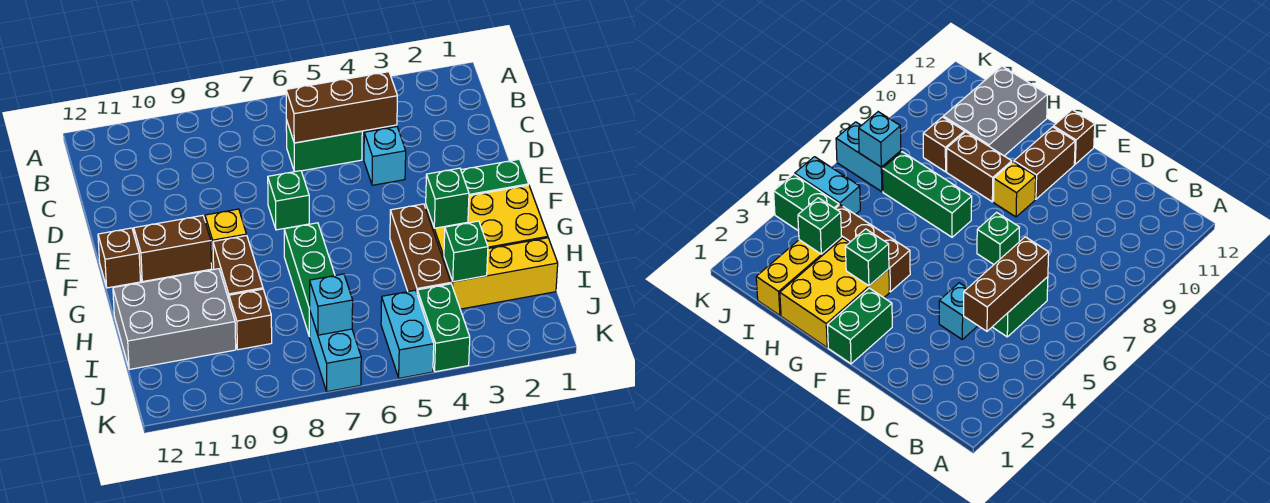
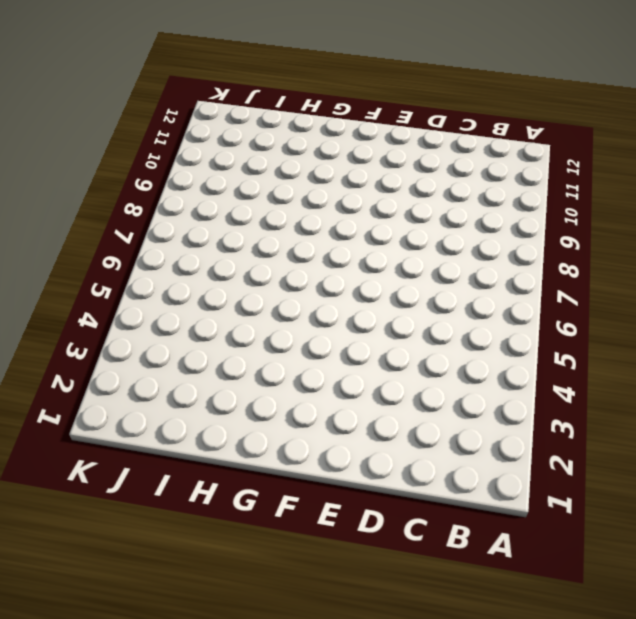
none -> green brick C5:C6 level 1
none -> cyan brick D4 level 1
none -> green brick E7 level 1

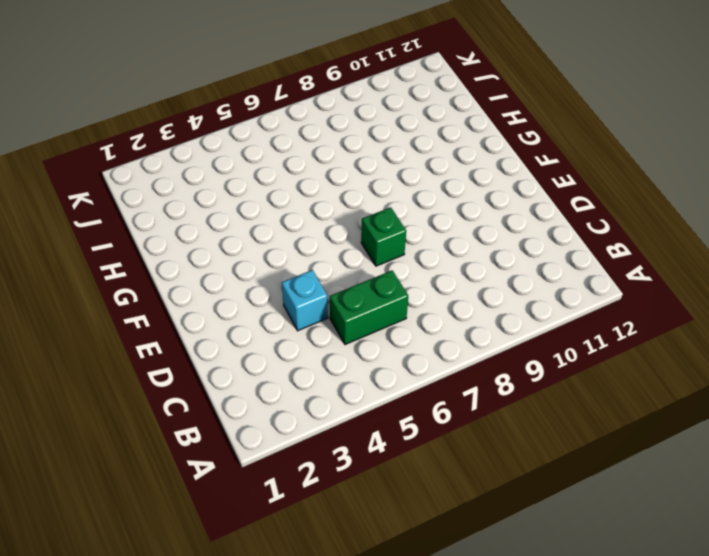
none -> green brick F1:F2 level 1
none -> yellow brick F9 level 1
none -> brown brick F10:F11 level 1

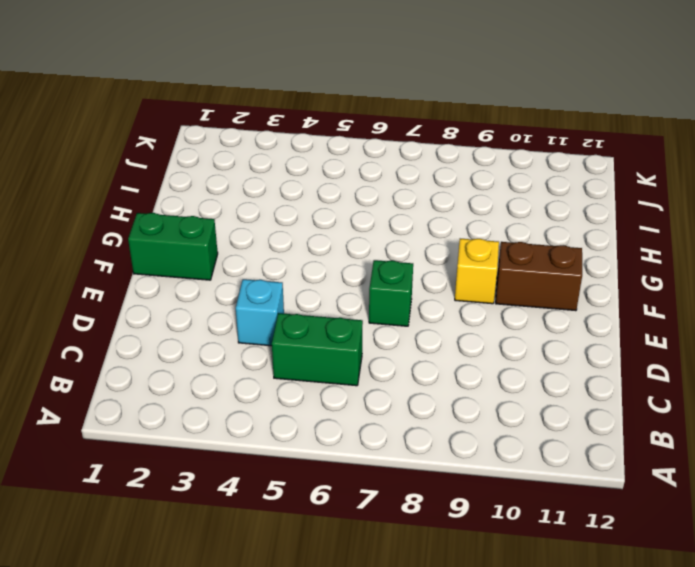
none -> brown brick F12 level 1
none -> yellow brick G1:H3 level 1
none -> brown brick G4:I4 level 1

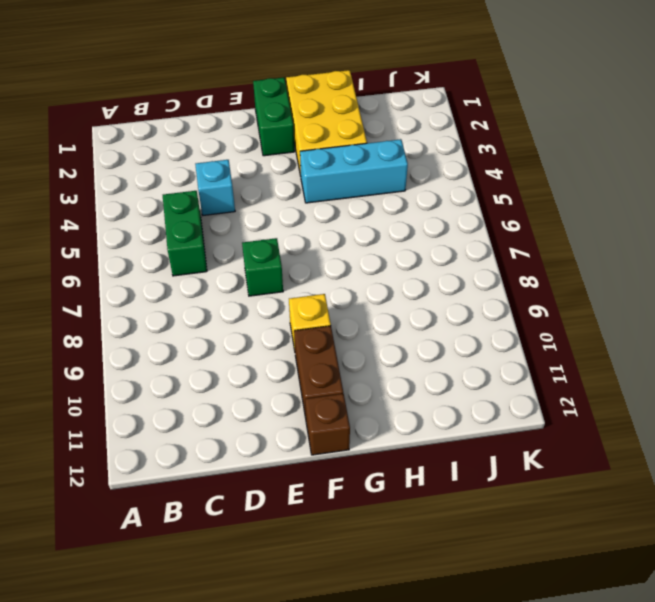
cyan brick G4:I4 level 1 -> brown brick G4:I4 level 1
none -> green brick G7:I7 level 1
none -> brown brick G9:H9 level 1
none -> grey brick H10:I12 level 1

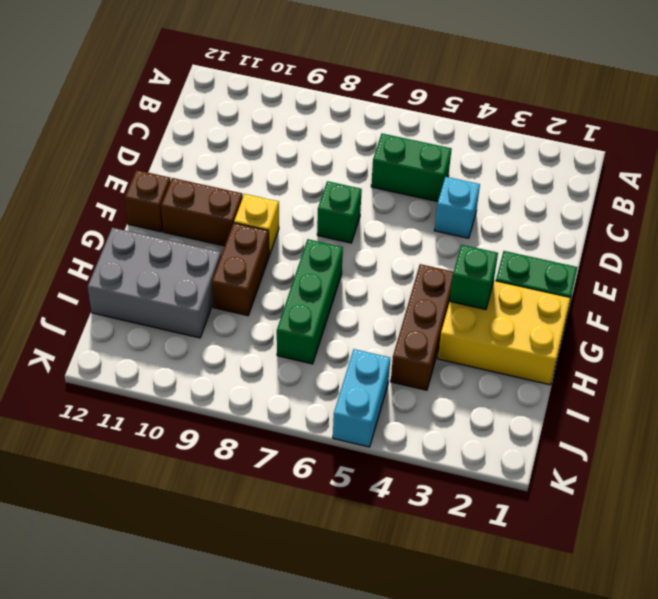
none -> yellow brick I1:I3 level 1
none -> brown brick I9 level 1
none -> green brick J4:K4 level 1

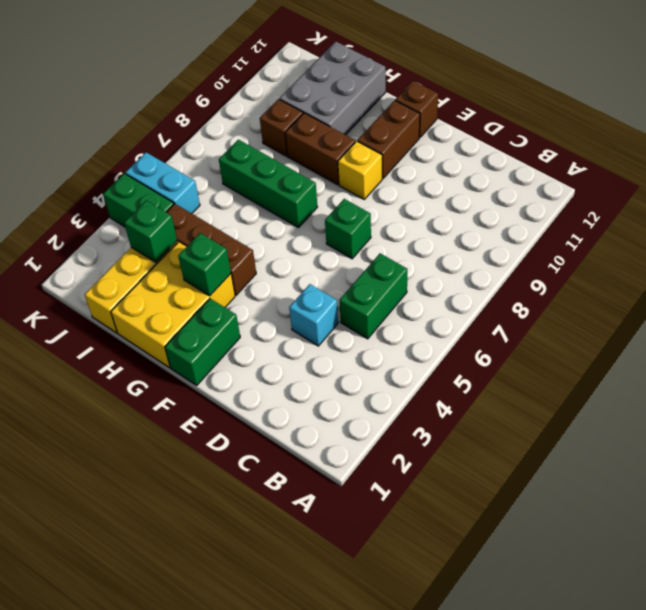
none -> cyan brick J7:K7 level 1
none -> brown brick C4:C6 level 2
none -> cyan brick J7 level 2

